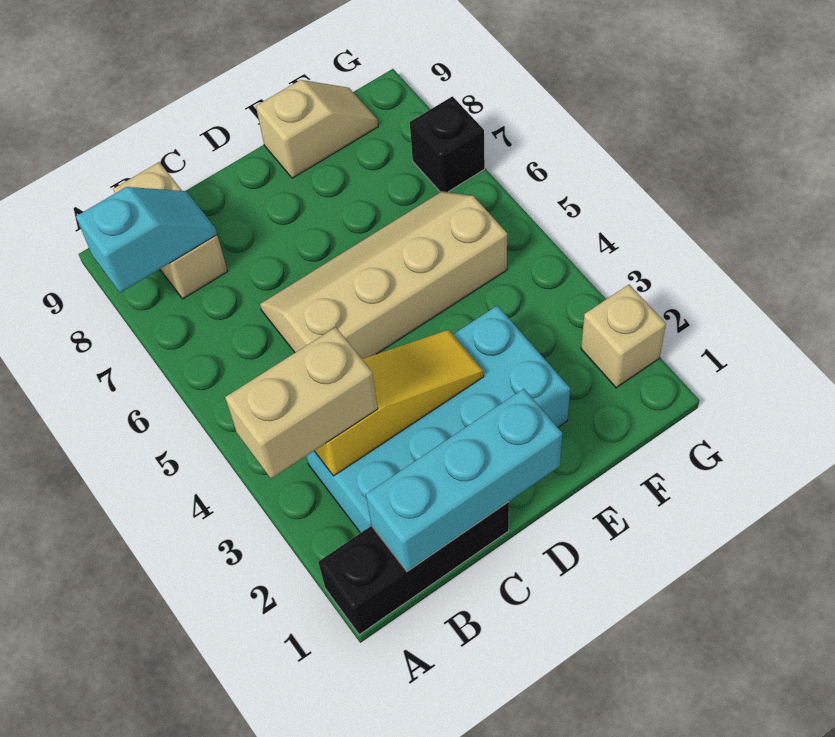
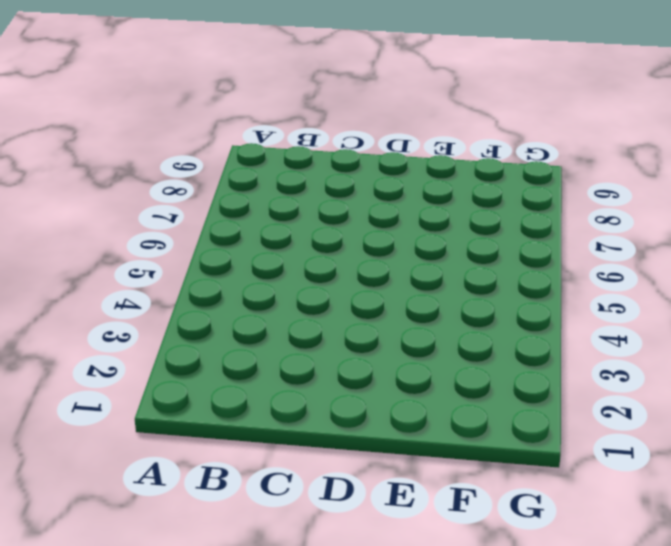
none -> black brick A1:C1 level 1
none -> cyan brick B2:E3 level 1

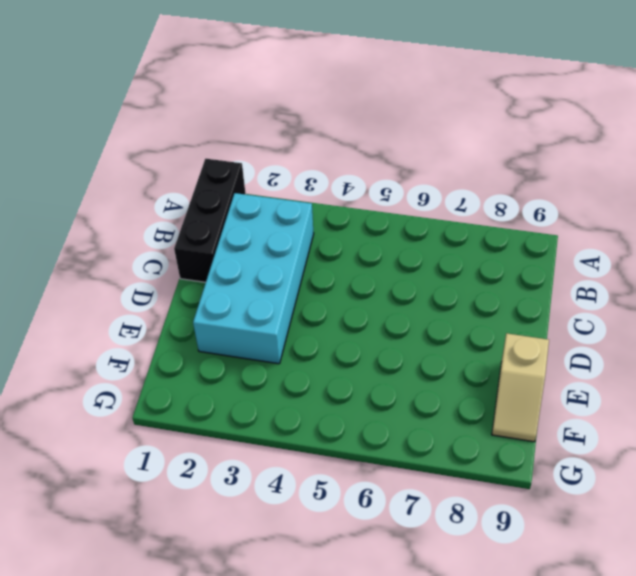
none -> tan brick B8:B9 level 1
none -> tan slope C5:F6 level 1 top 5

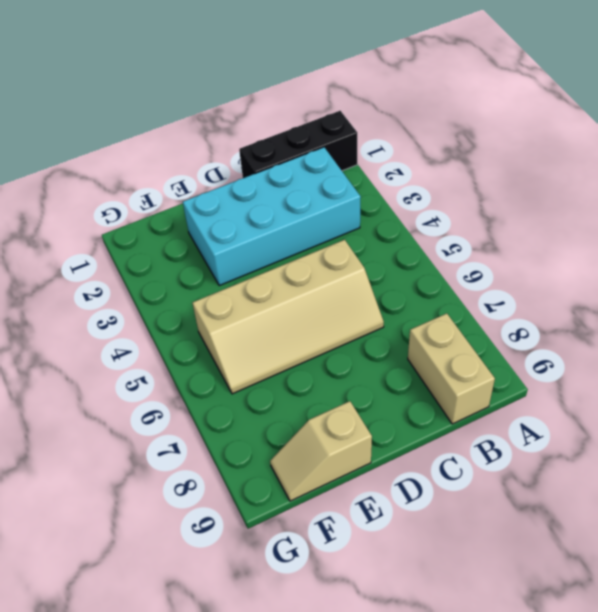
none -> tan brick G2 level 1
none -> black brick G7 level 1

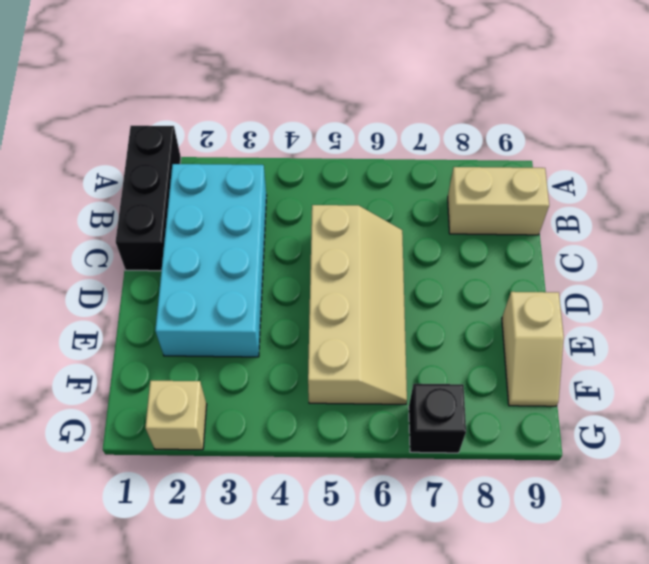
none -> cyan slope A8:B8 level 2 top A
none -> cyan brick B1:D1 level 2

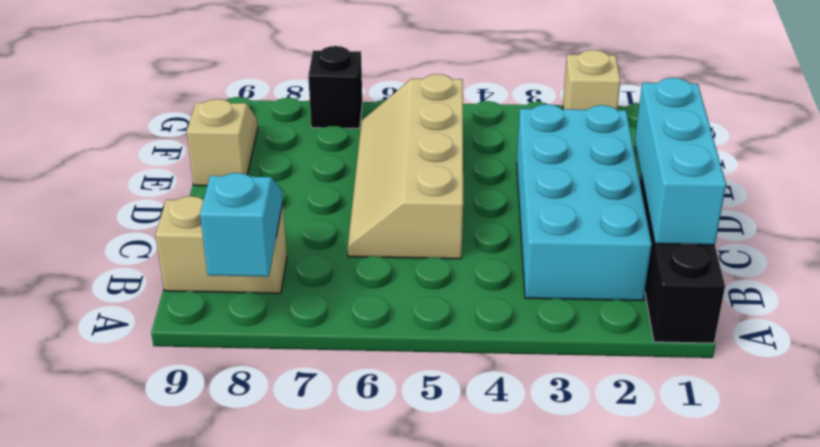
none -> yellow slope B3:D3 level 2 top B
none -> tan brick A3:B3 level 3

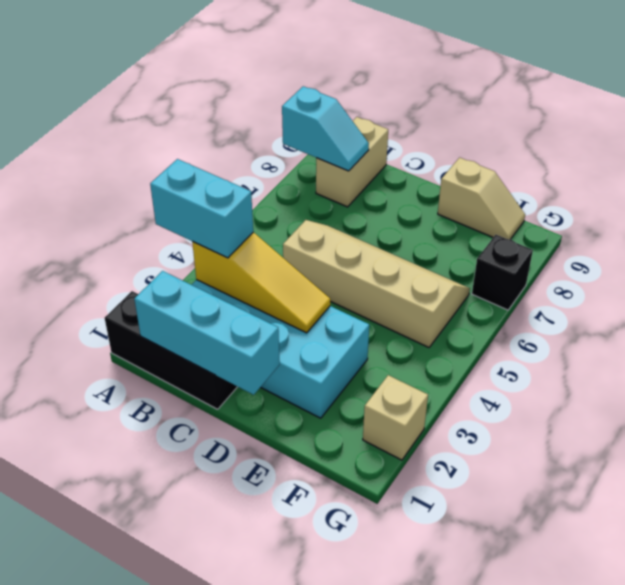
cyan brick A3:B3 level 3 -> tan brick A3:B3 level 3

